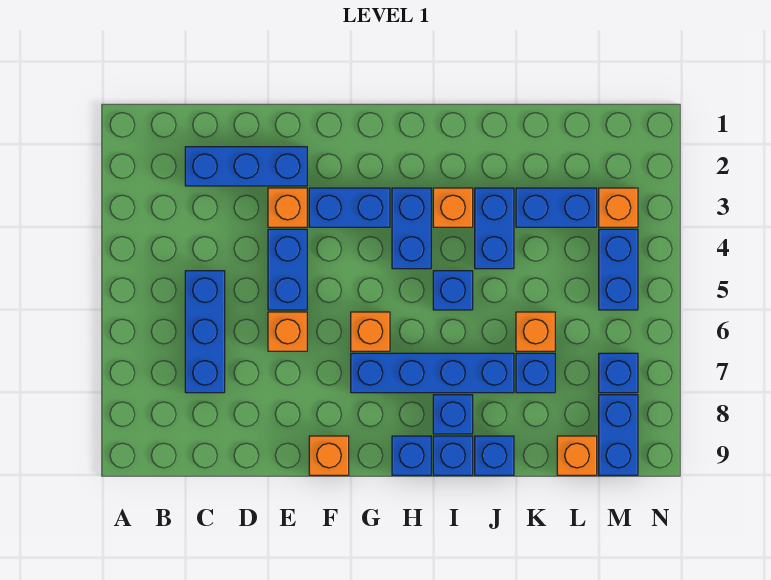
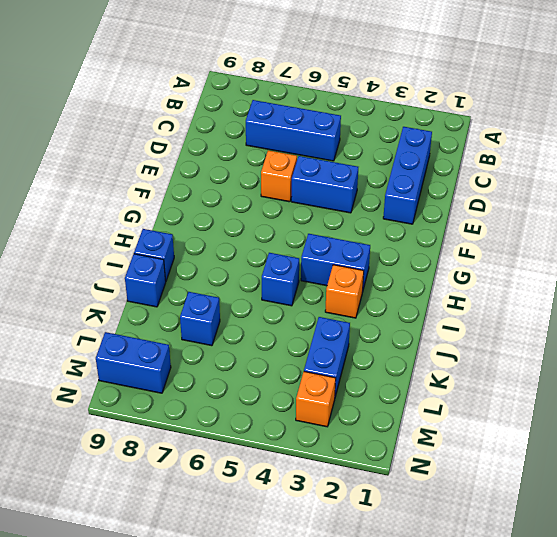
none -> orange brick E3 level 1
none -> blue brick F3:G3 level 1
none -> orange brick F9 level 1

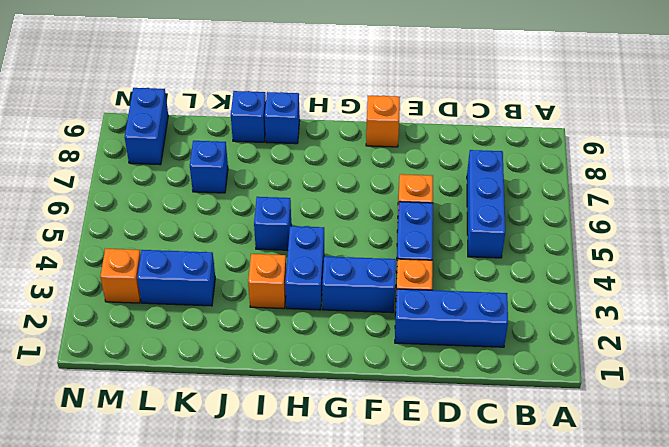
none -> orange brick G6 level 1
none -> blue brick G7:J7 level 1
none -> blue brick H9 level 1

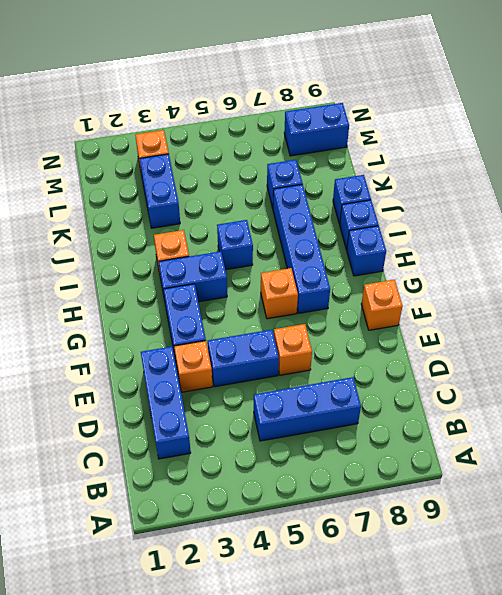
none -> blue brick I8 level 1
none -> blue brick J3:J4 level 1
none -> orange brick K6 level 1

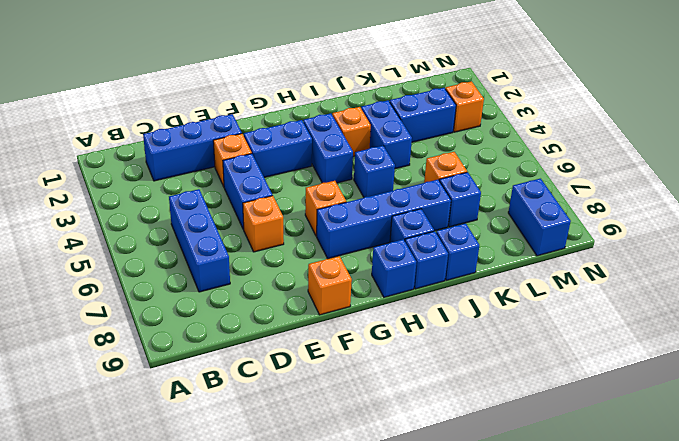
none -> orange brick L9 level 1
none -> blue brick M4:M5 level 1
none -> blue brick M7 level 1

